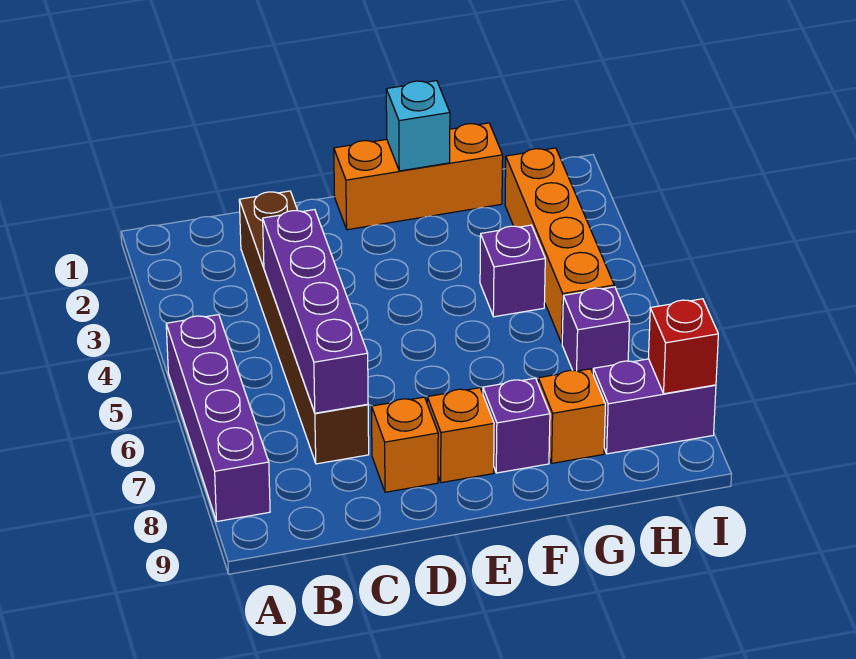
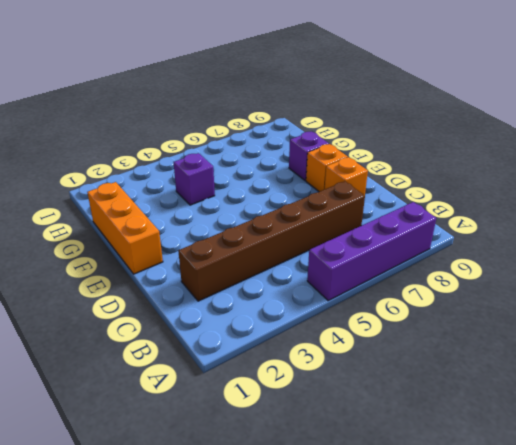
none -> orange brick G8 level 1
none -> orange brick H2:H5 level 1
none -> purple brick H6 level 1

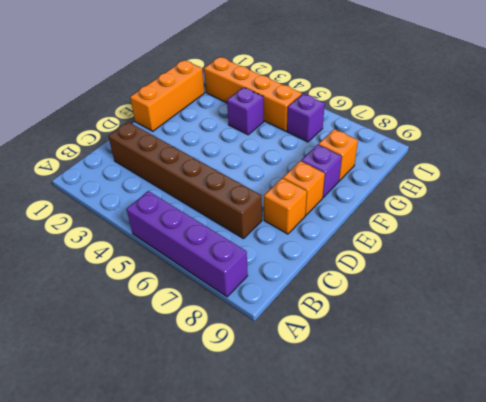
none -> purple brick H8:I8 level 1
none -> purple brick C4:C7 level 2
none -> cyan brick F1 level 2

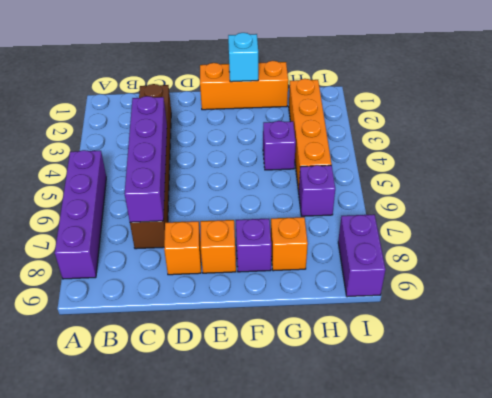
purple brick I8:I9 level 1 -> purple brick H8:I8 level 1
none -> red brick I8 level 2

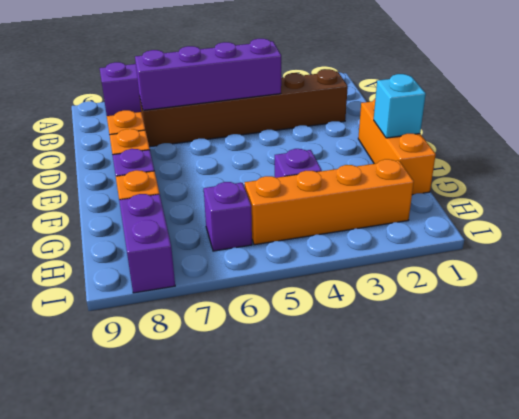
none -> red brick I8 level 2

